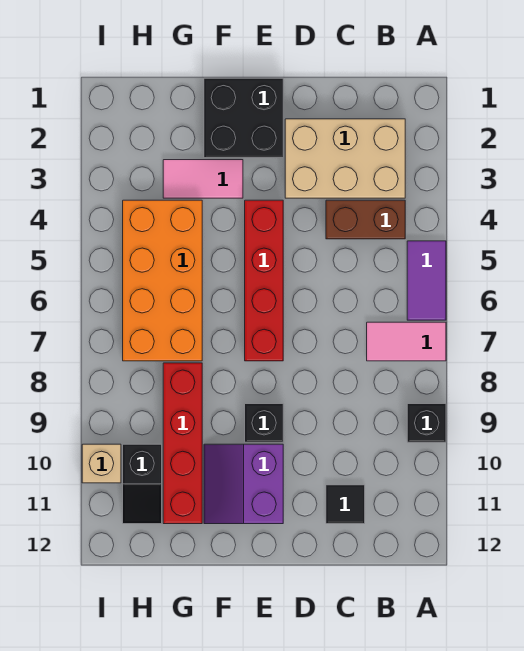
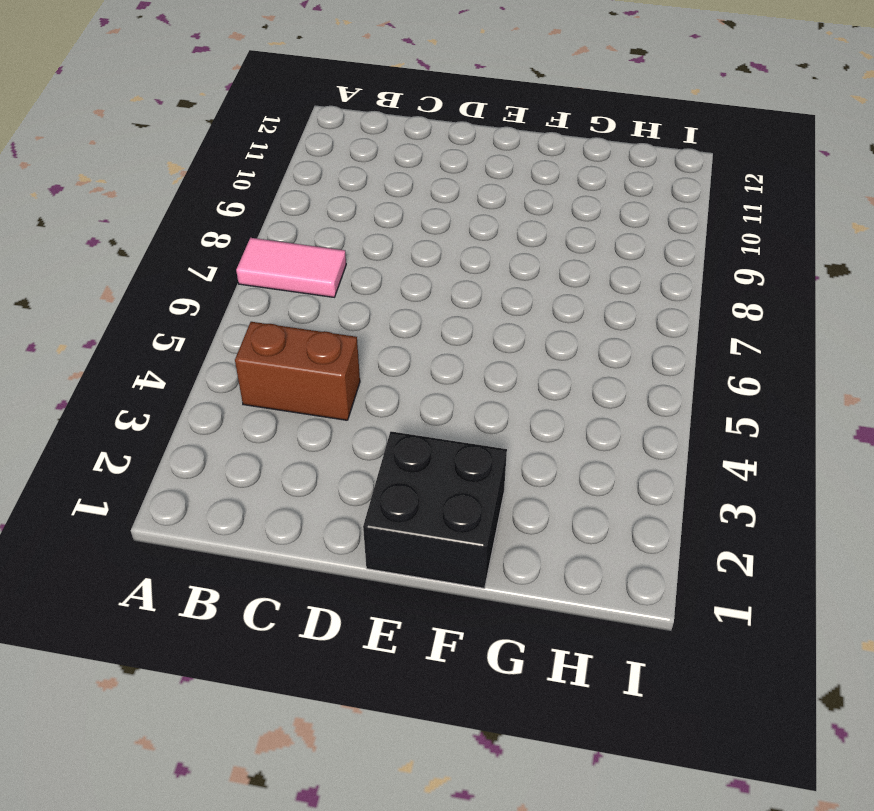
none -> purple tile A5:A6 level 1
none -> black brick A9 level 1
none -> tan brick B2:D3 level 1

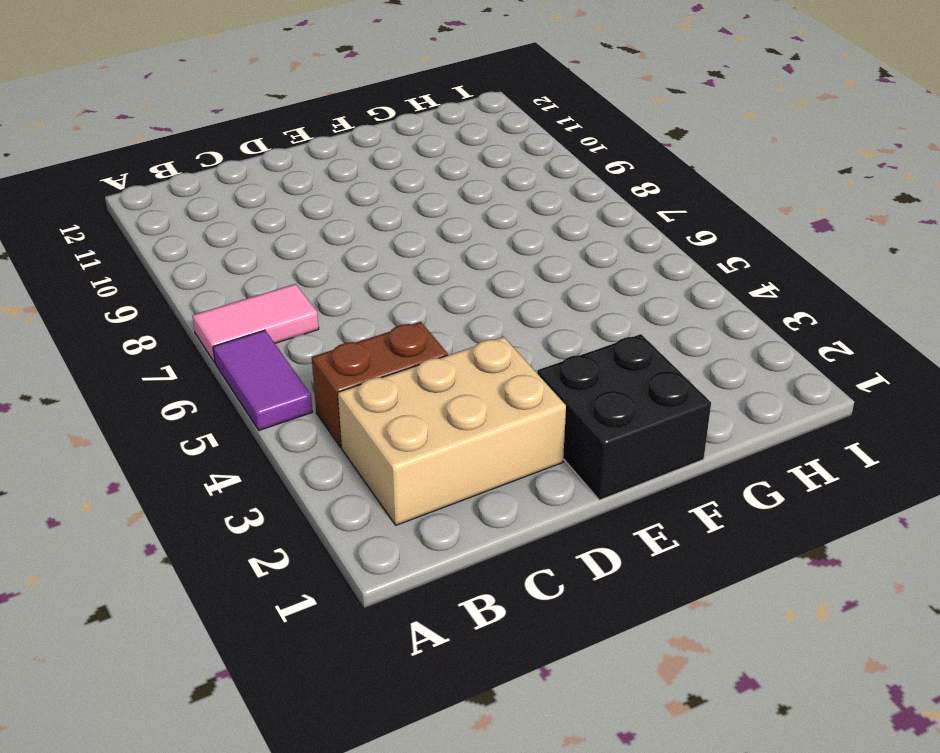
none -> black brick A9 level 1
none -> black tile C11 level 1
none -> red brick E4:E7 level 1

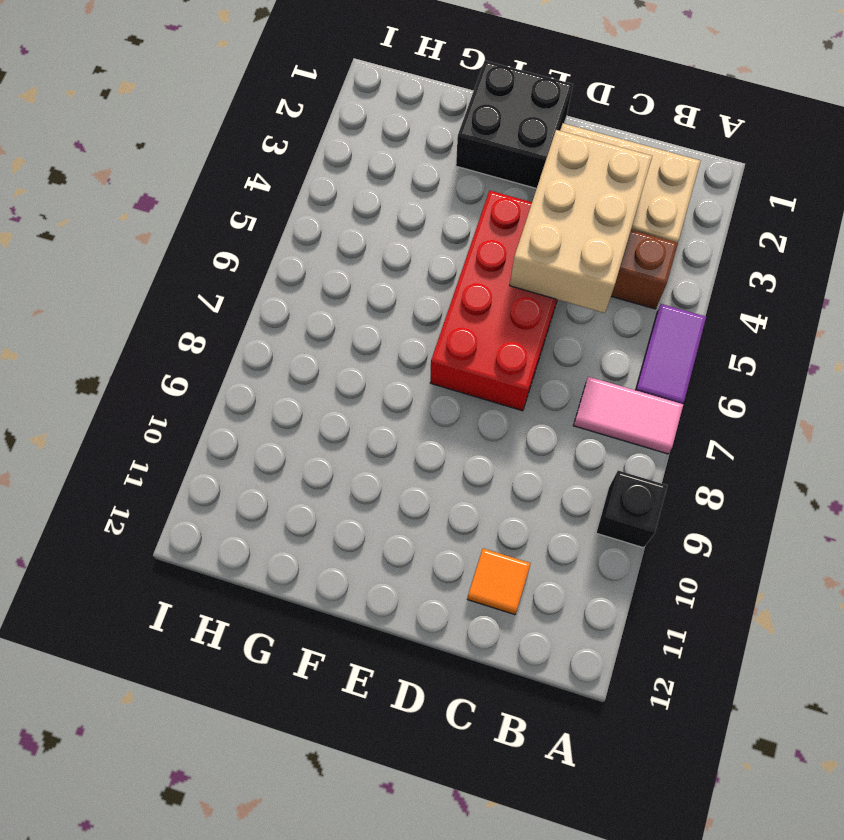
tan brick C3:D5 level 2 -> none
orange tile C11 level 1 -> black tile C11 level 1
red brick D4:E7 level 1 -> red brick E4:E7 level 1
none -> black brick E9 level 1
none -> purple slope E10:F11 level 1 top E
none -> pink tile F3:G3 level 1

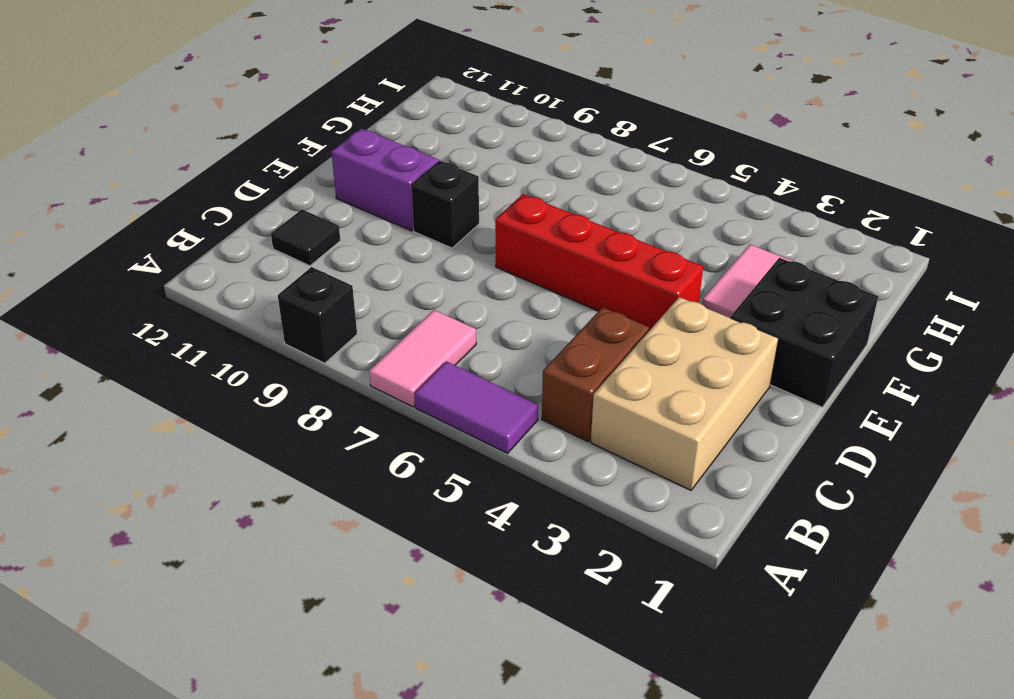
none -> orange brick G4:H7 level 1
none -> red brick G8:G11 level 1
none -> black slope H10:H11 level 1 top 10

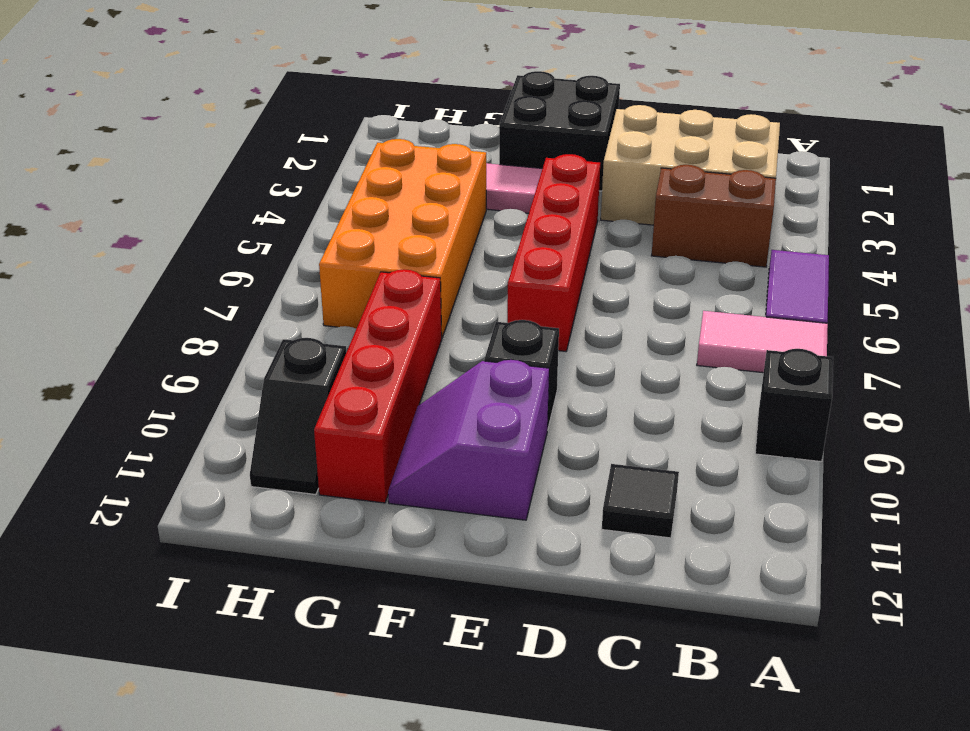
none -> tan brick I10 level 1

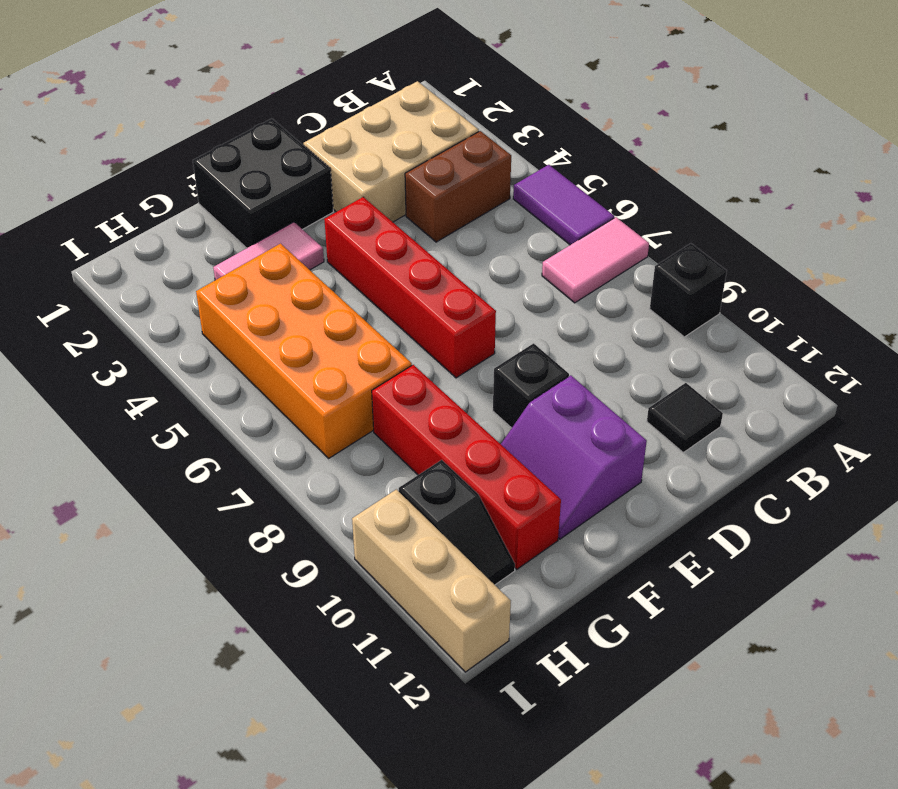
tan brick I10:I12 level 1 -> tan brick I10 level 1

